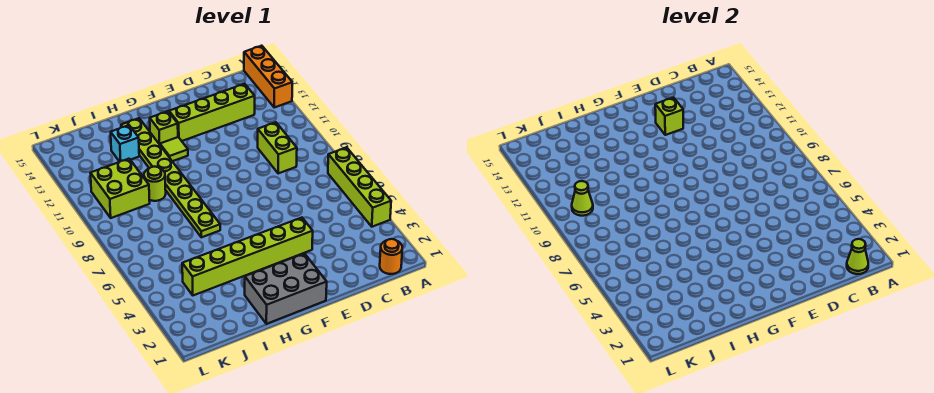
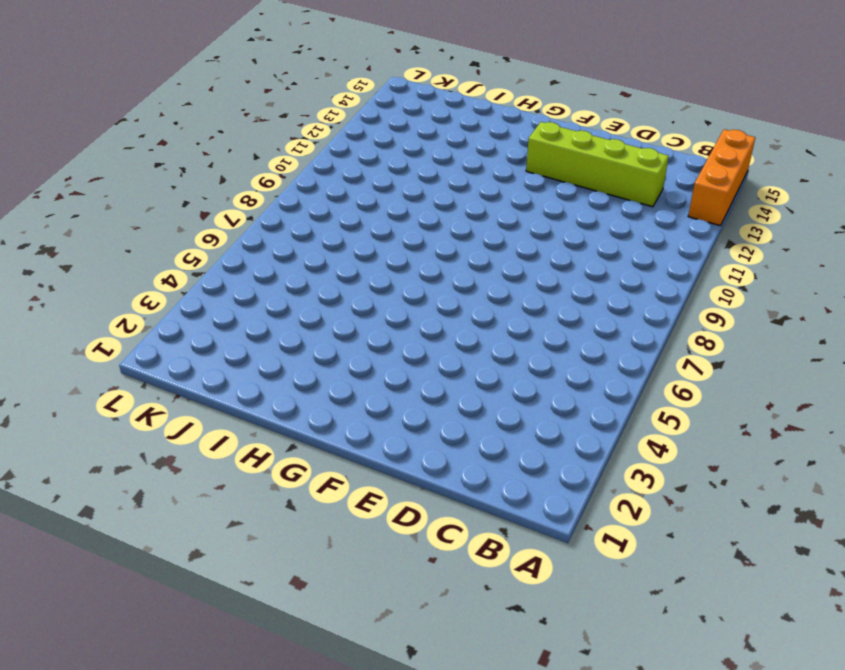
none -> lime brick A4:A7 level 1
none -> orange round brick B1 level 1
none -> lime brick C9:C10 level 1

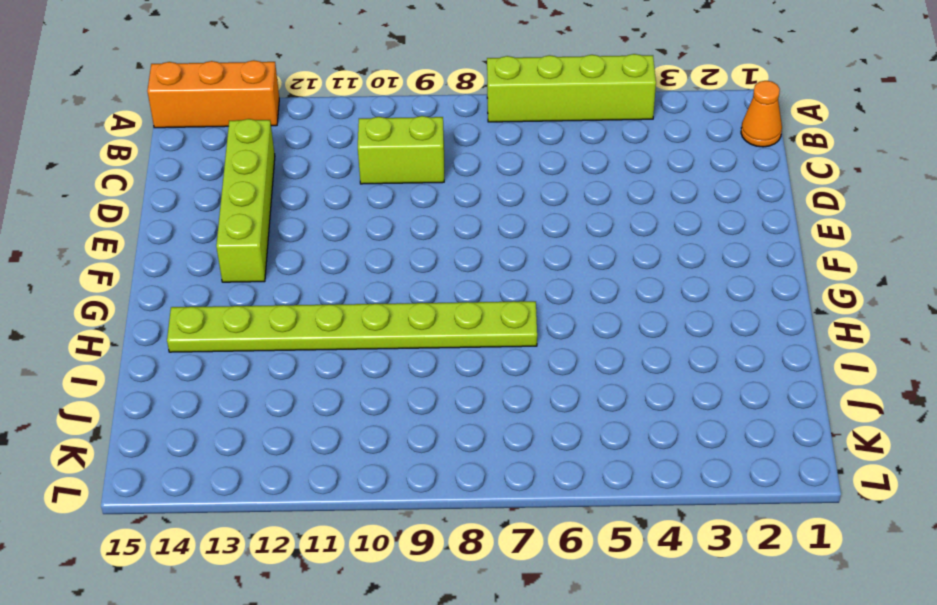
orange cone B1 level 1 -> orange round brick B1 level 1
none -> lime brick E4:J4 level 1
none -> grey brick F1:H2 level 1
none -> lime tile G12 level 1

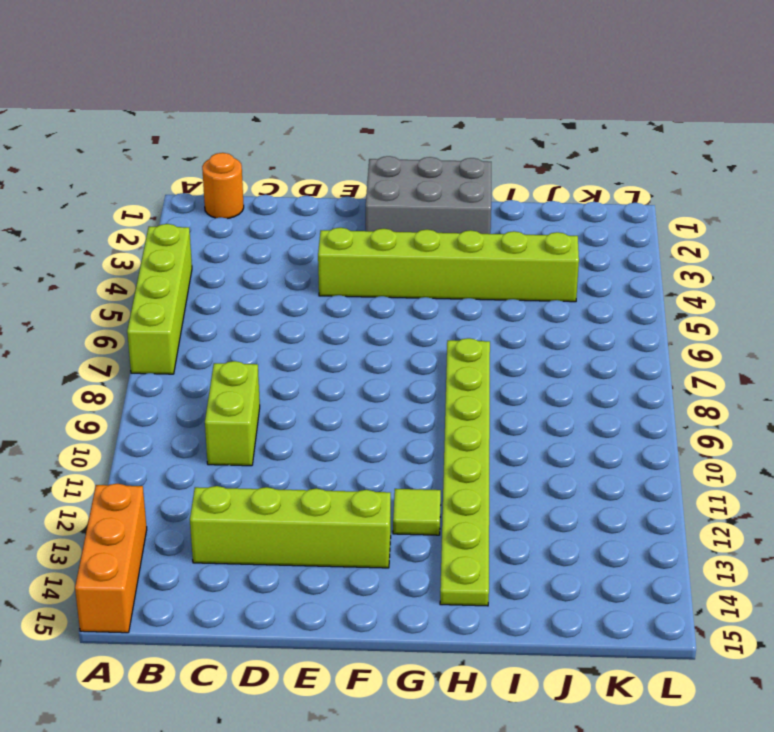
none -> lime brick G13 level 1
none -> lime round brick I10 level 1
none -> cyan brick I13 level 1

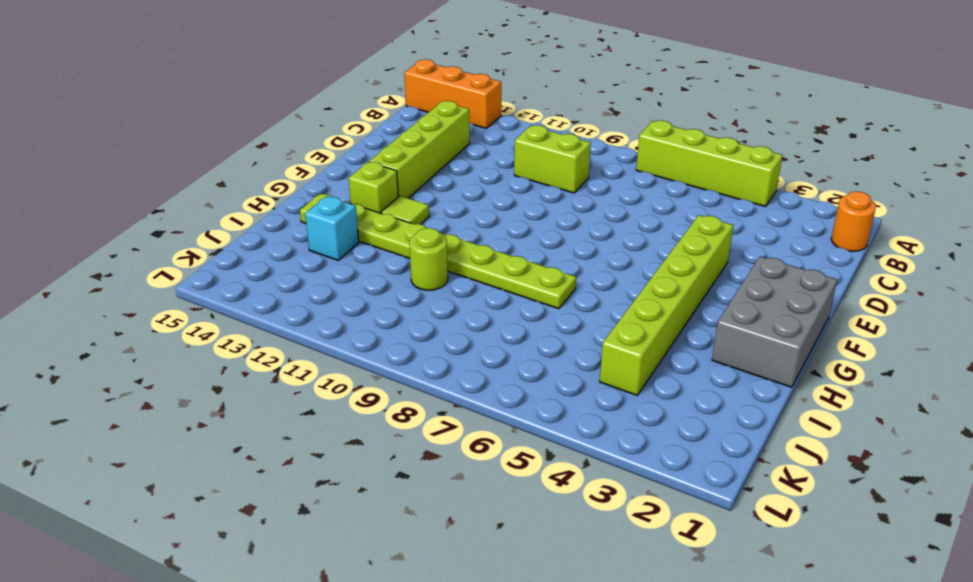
none -> lime brick J10:K11 level 1
none -> lime cone B1 level 2
none -> lime brick E13 level 2

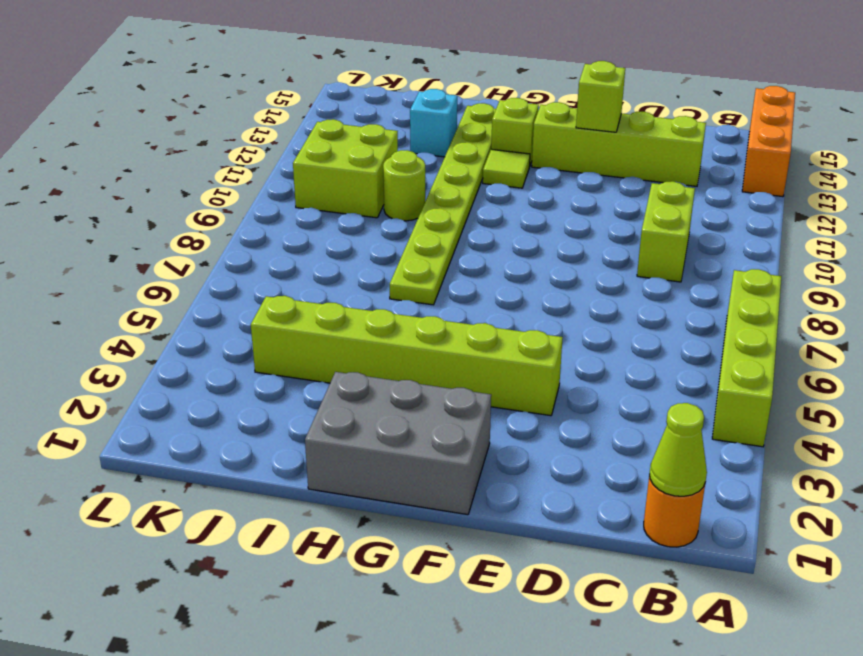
none -> lime cone K10 level 2

